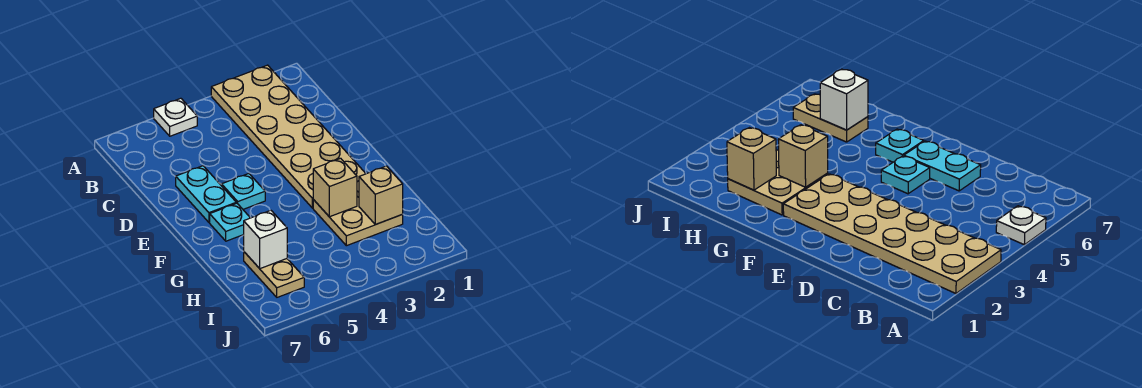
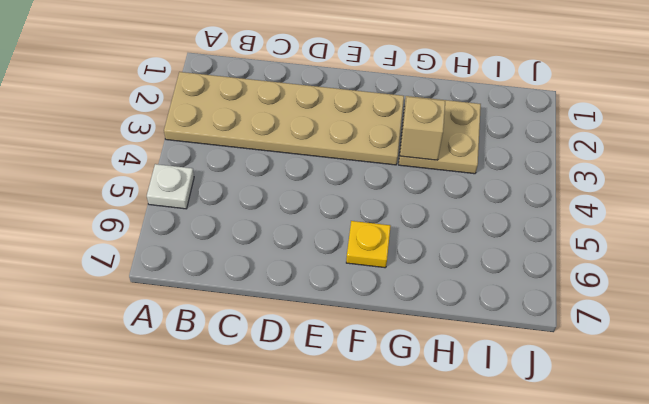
yellow plate F6 level 1 -> cyan plate F6 level 1
none -> cyan plate D6:E6 level 1
none -> cyan plate E5 level 1

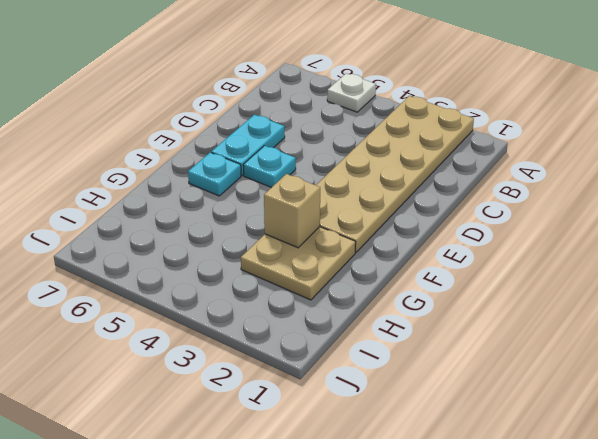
none -> tan plate H6:I6 level 1
none -> tan brick H2 level 2

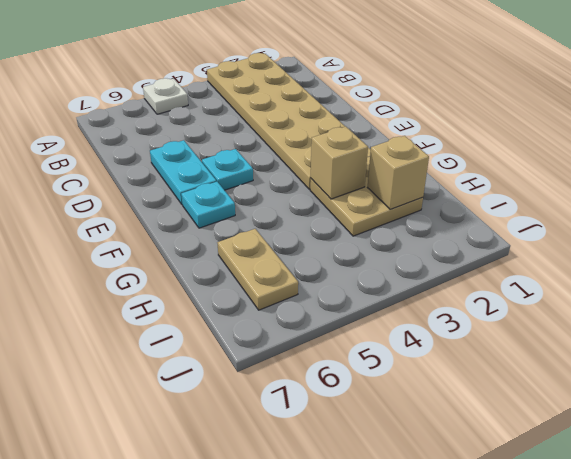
none -> white brick H6 level 2

